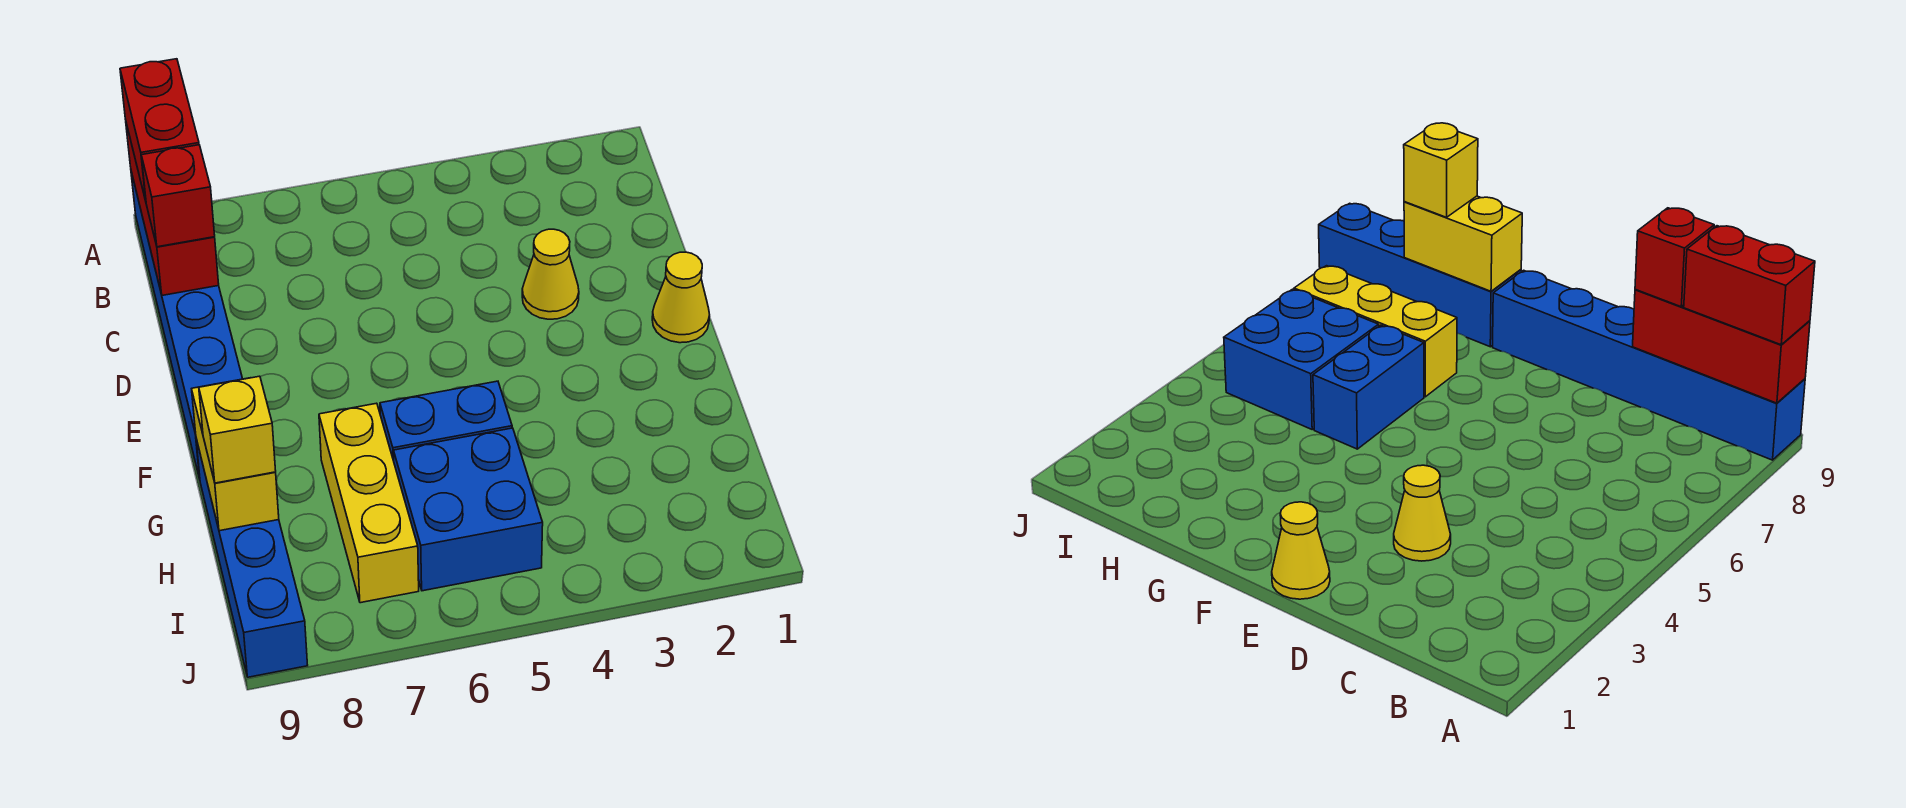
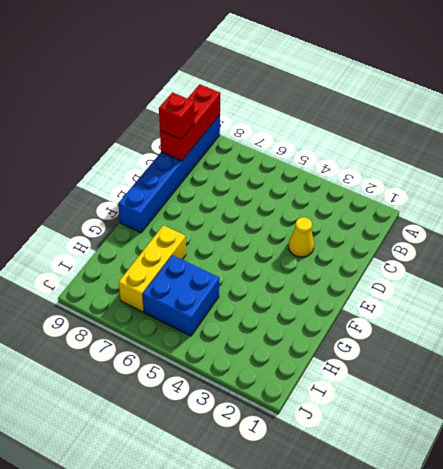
none -> yellow cone E1 level 1
none -> blue brick G5:G6 level 1
none -> blue brick G9:J9 level 1

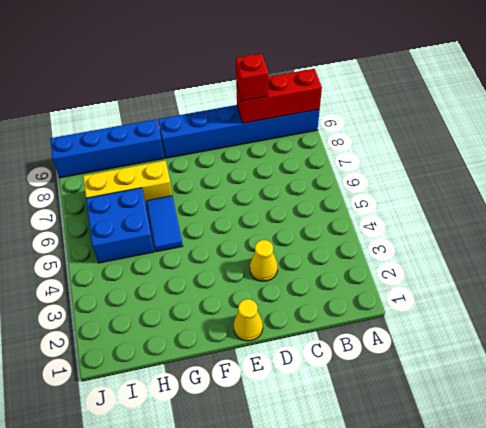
blue tile G5:G6 level 1 -> blue brick G5:G6 level 1
none -> yellow brick G9:H9 level 2
none -> red brick A9:B9 level 3
none -> yellow brick H9 level 3

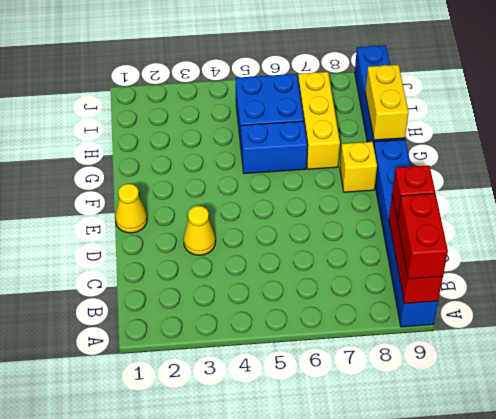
yellow brick F8 level 1 -> yellow brick H9 level 3

